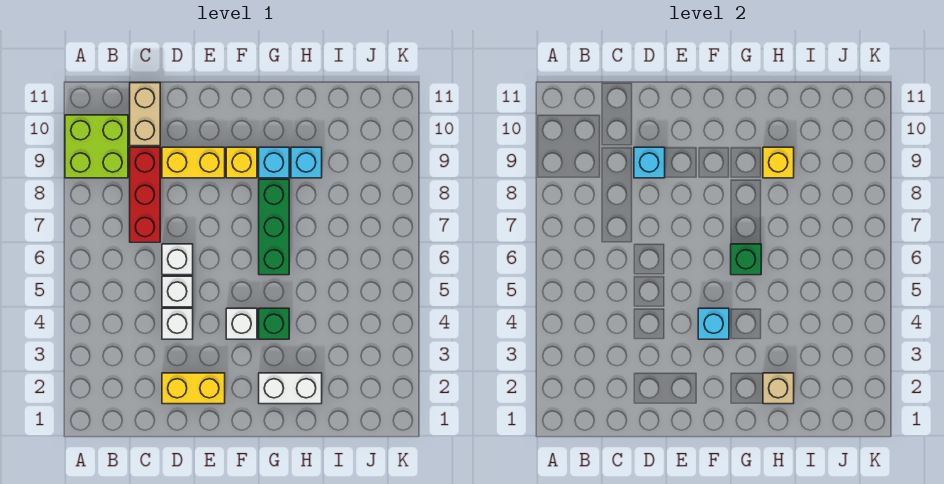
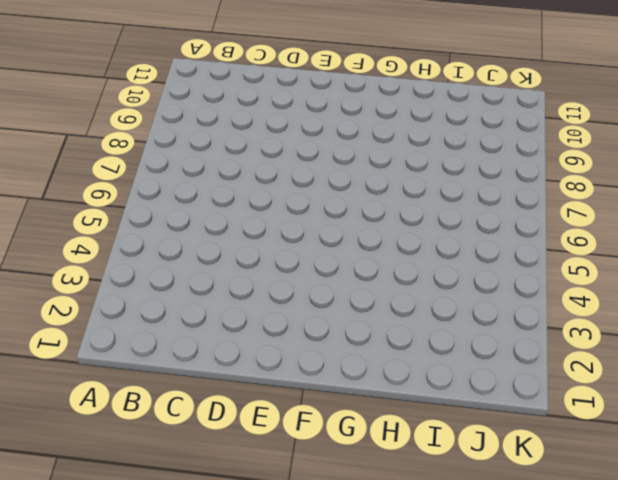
none -> lime brick A9:B10 level 1
none -> red brick C7:C9 level 1
none -> tan brick C10:C11 level 1

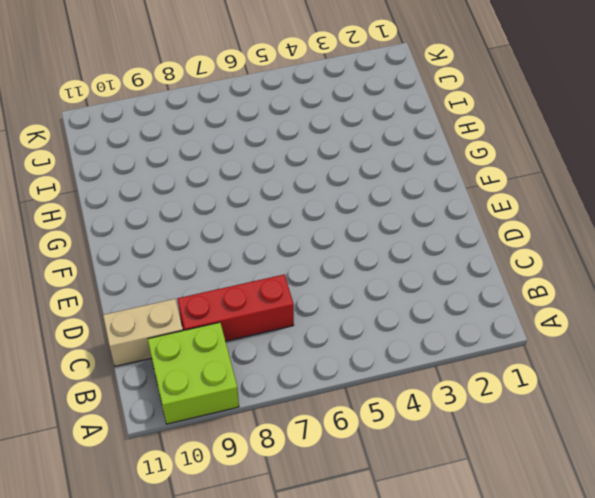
none -> yellow brick D2:E2 level 1
none -> white brick D4 level 1
none -> white brick D5 level 1

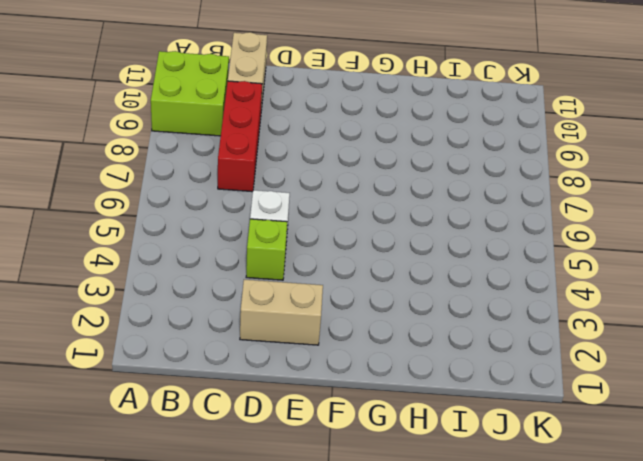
tan brick D2:E2 level 1 -> yellow brick D2:E2 level 1
lime brick D4 level 1 -> white brick D4 level 1
none -> white brick D6 level 1
none -> yellow brick D9:E9 level 1
none -> white brick F4 level 1

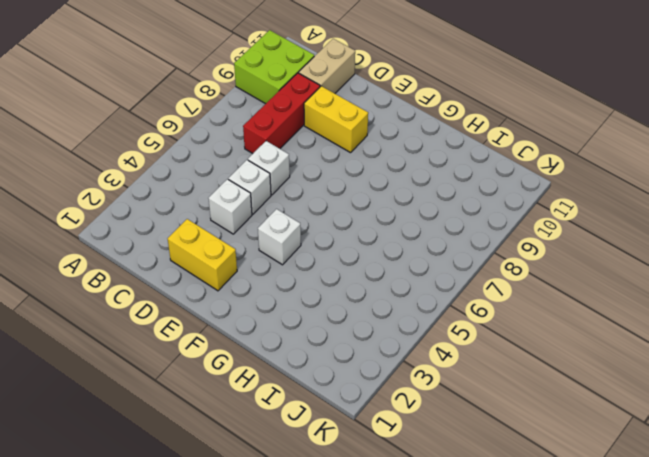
none -> yellow brick F9 level 1
none -> white brick G2:H2 level 1
none -> green brick G4 level 1

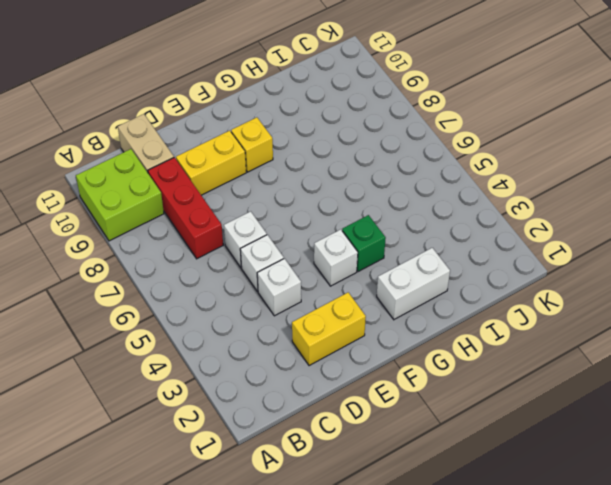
none -> green brick G6:G8 level 1
none -> cyan brick G9 level 1
none -> cyan brick H9 level 1

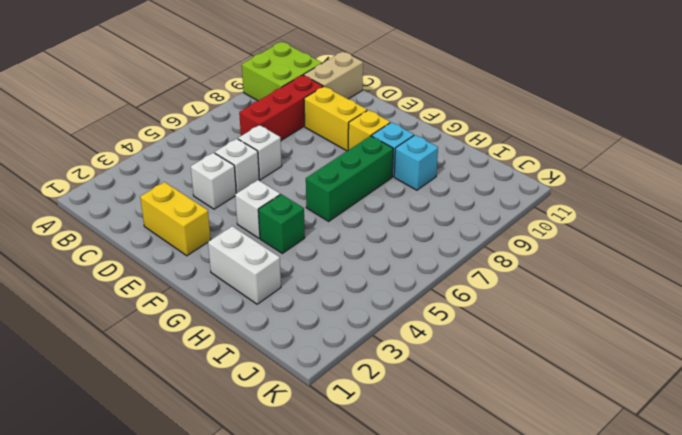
none -> cyan brick D9 level 2
none -> cyan brick F4 level 2
none -> green brick G6 level 2

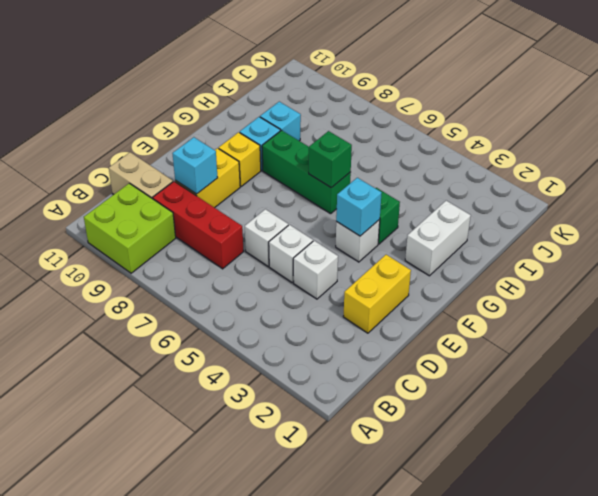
none -> tan brick H2 level 2
none -> yellow brick H9 level 2

